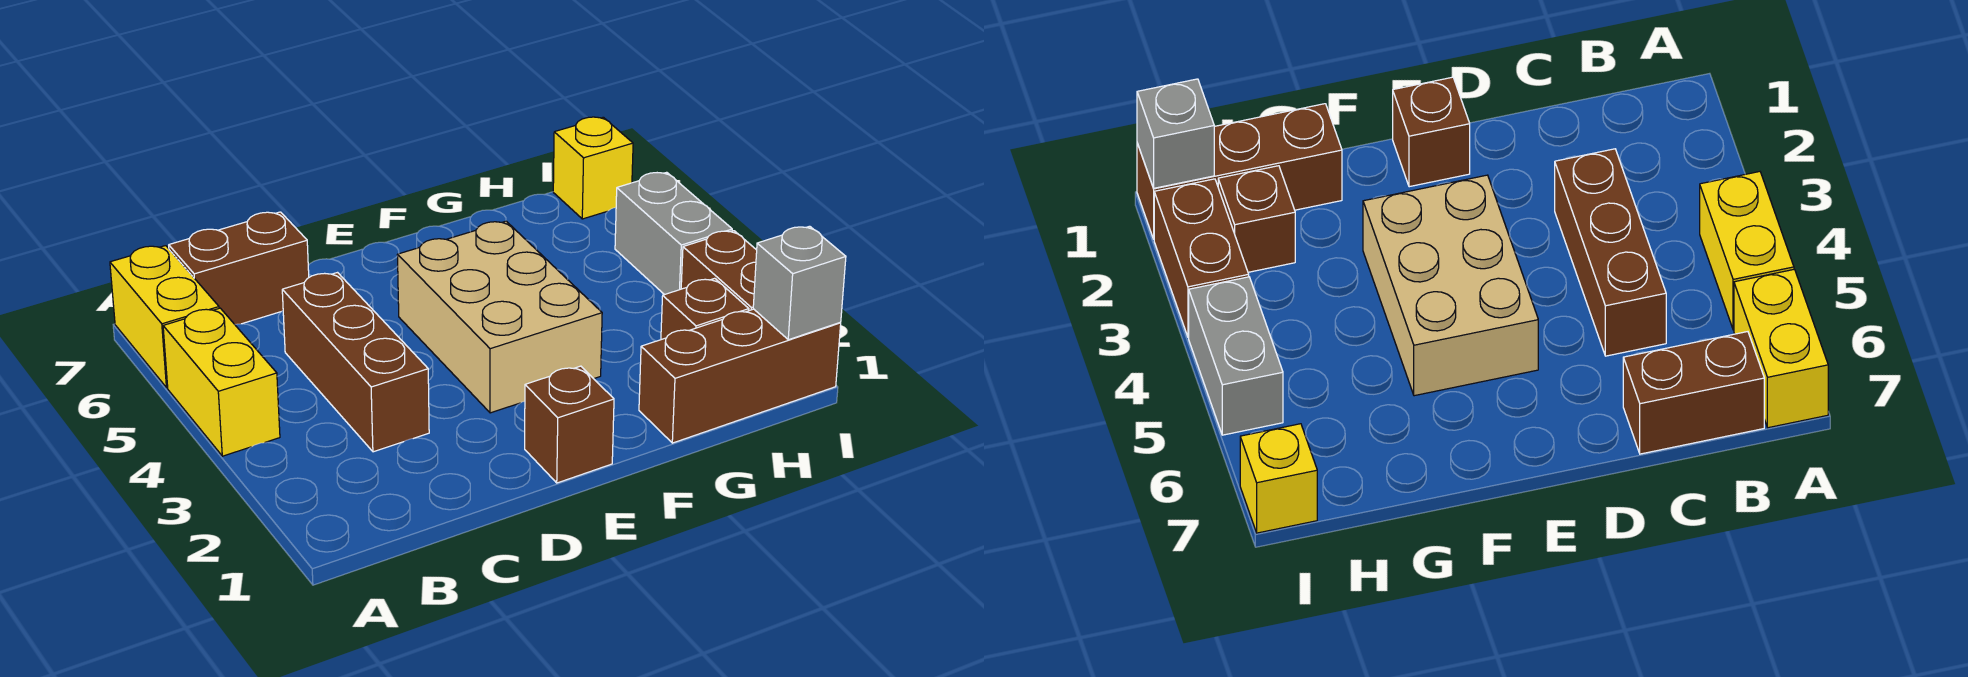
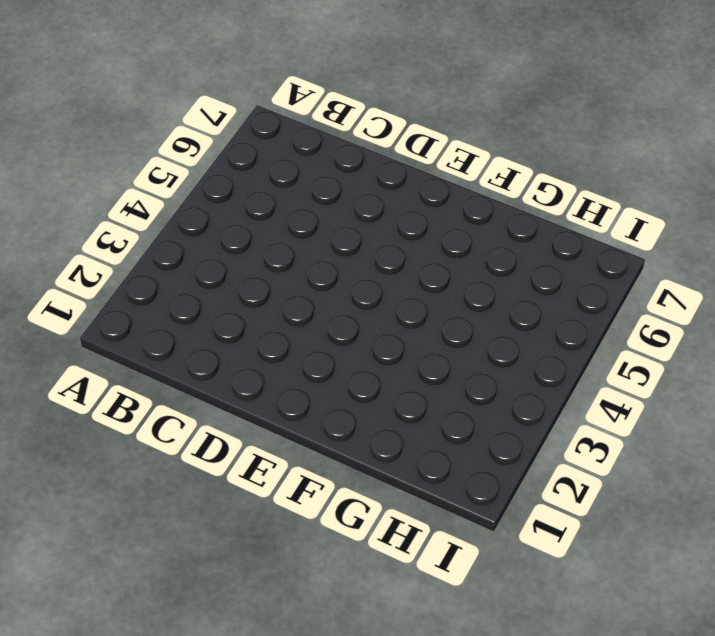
none -> yellow brick A4:A5 level 1
none -> yellow brick A6:A7 level 1
none -> brown brick B7:C7 level 1

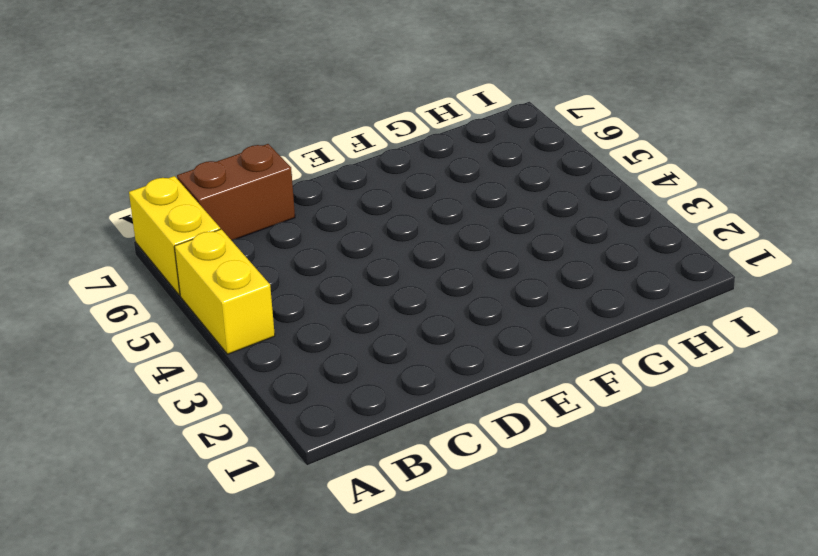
none -> brown brick C3:C5 level 1
none -> brown brick E1 level 1
none -> tan brick E3:F5 level 1

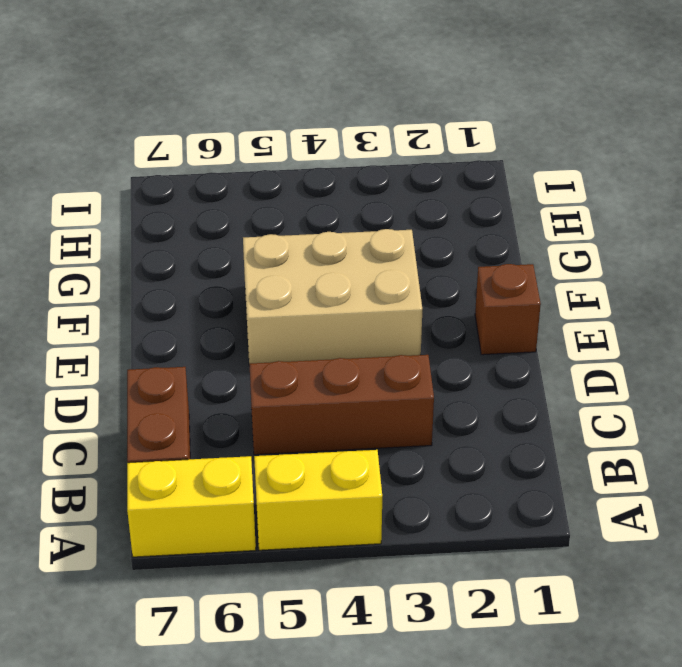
none -> brown brick G1:I1 level 1
none -> brown brick H2 level 1
none -> brown brick I2:I3 level 1

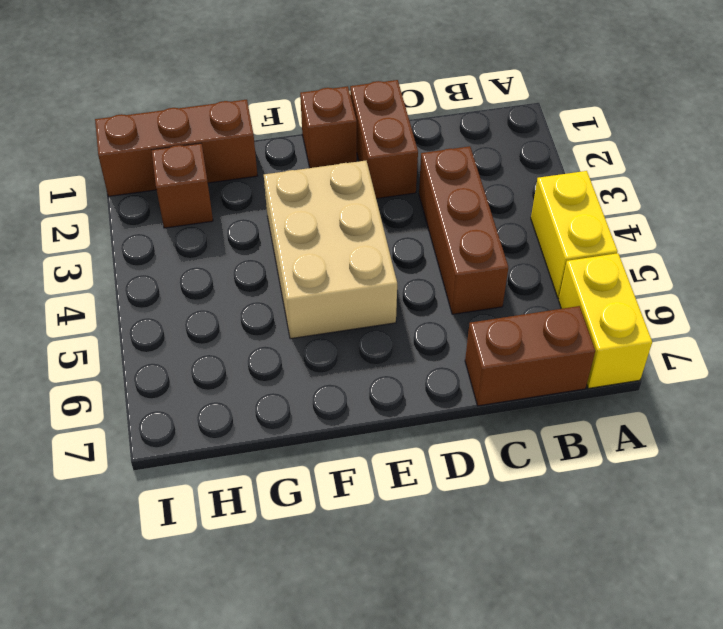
brown brick D1:D2 level 1 -> brown brick I2:I3 level 1
none -> grey brick I4:I5 level 1
none -> yellow brick I7 level 1
none -> grey brick I1 level 2

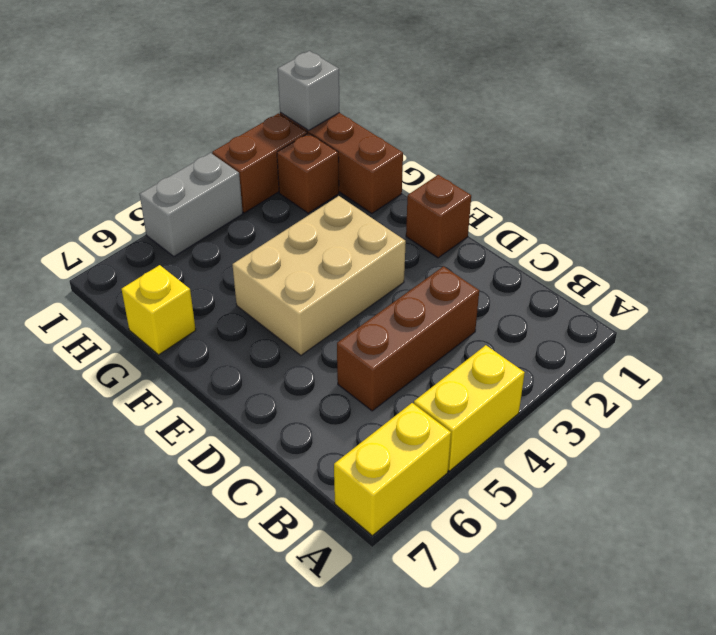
yellow brick G7 level 1 -> yellow brick I7 level 1
none -> brown brick B7:C7 level 1

